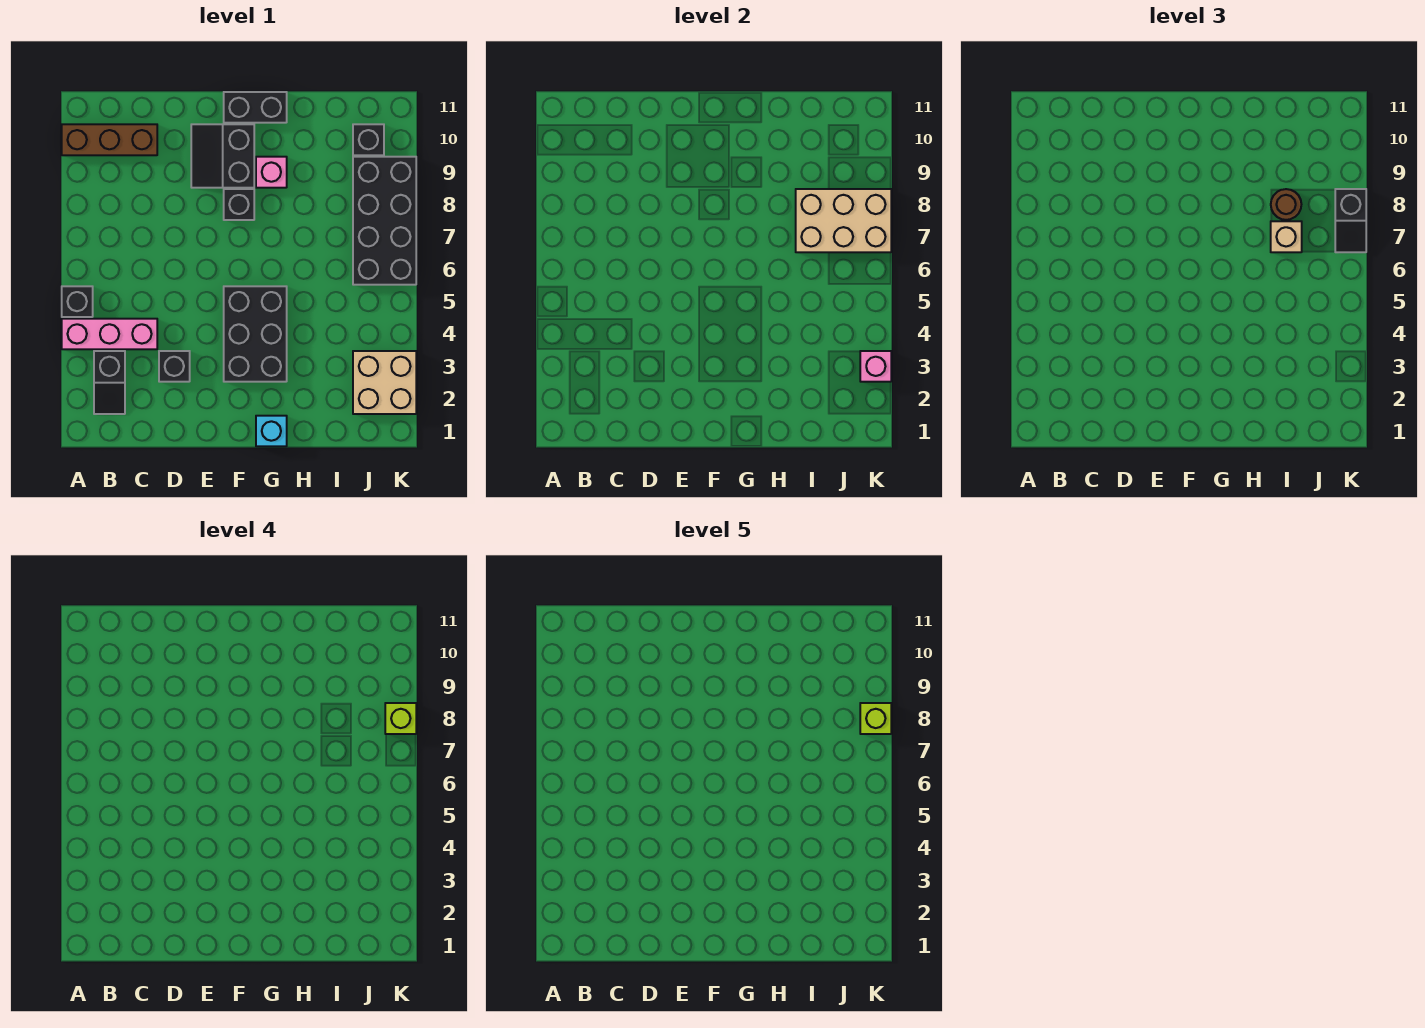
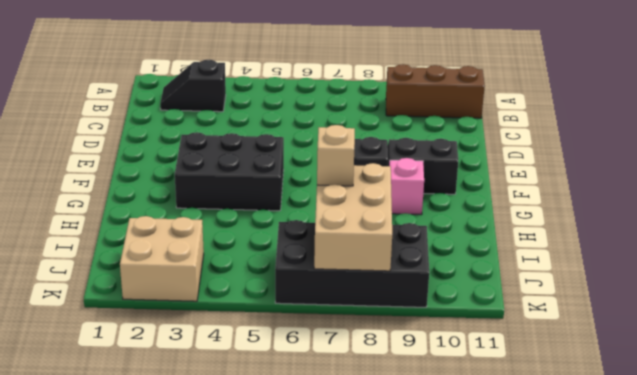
brown brick B9:B11 level 1 -> brown brick A10:C10 level 1
none -> pink brick A4:C4 level 1
none -> black brick A5 level 1
none -> black brick D3 level 1

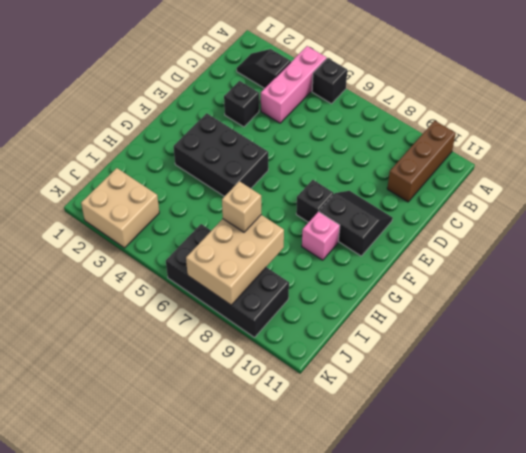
none -> black brick F11:G11 level 1
none -> cyan brick G1 level 1
none -> black brick J10 level 1

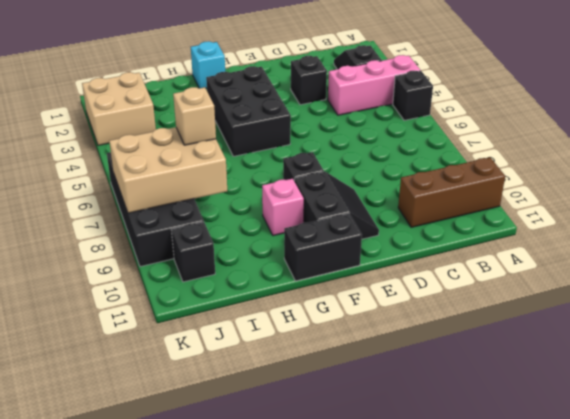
none -> pink brick K3 level 2
none -> brown round brick I8 level 3
none -> black slope K7:K8 level 3 top 8

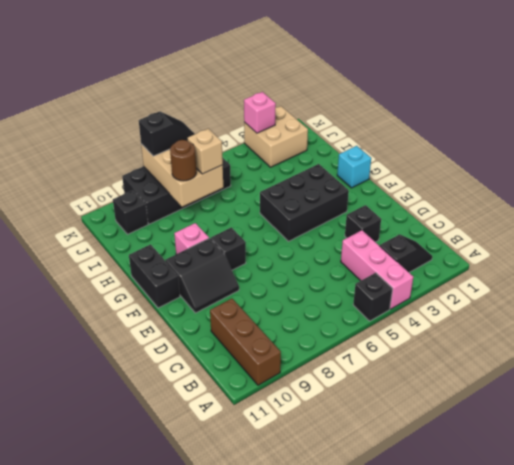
none -> lime brick K8 level 4
none -> lime brick K8 level 5

